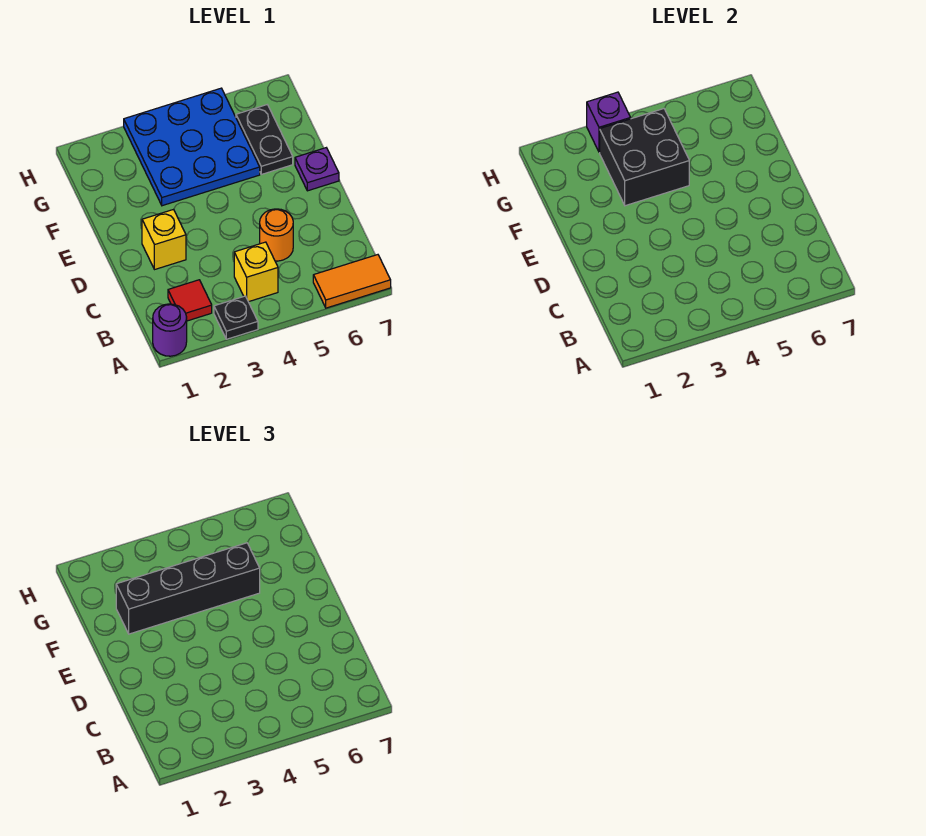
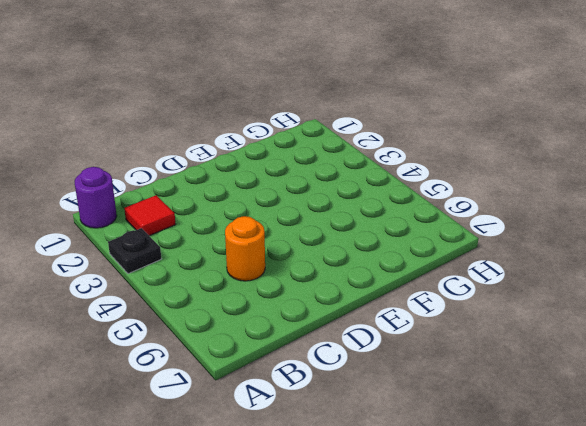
none -> orange tile A6:A7 level 1
none -> yellow brick B4 level 1
none -> yellow brick D2 level 1

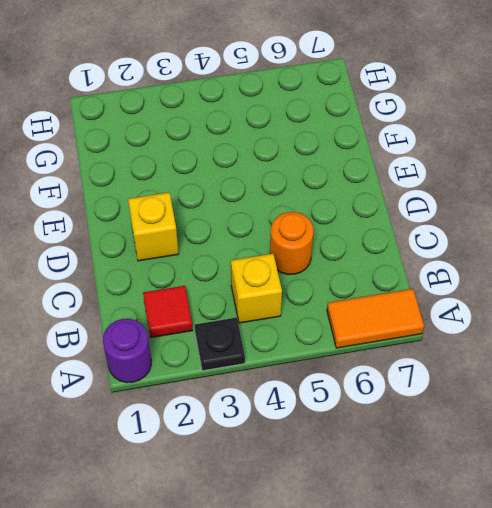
none -> purple plate E7 level 1
none -> blue plate F3:H5 level 1
none -> black plate F6:G6 level 1

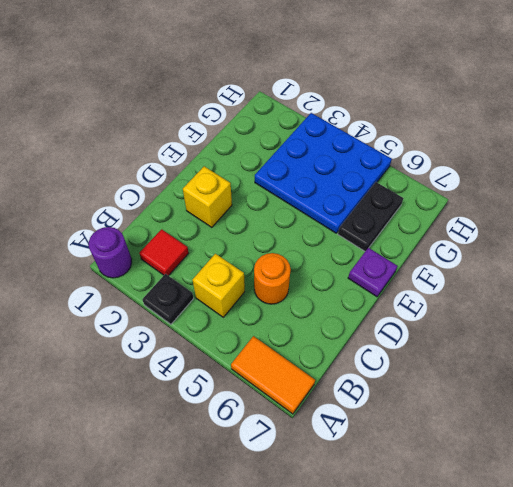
none -> black brick F3:G4 level 2
none -> purple brick H3 level 2
none -> black brick F2:F5 level 3

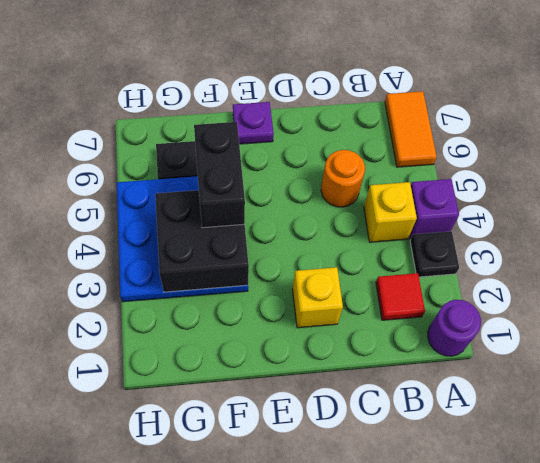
purple brick A4 level 1 -> purple brick H3 level 2
black brick F4:F5 level 3 -> black brick F2:F5 level 3

